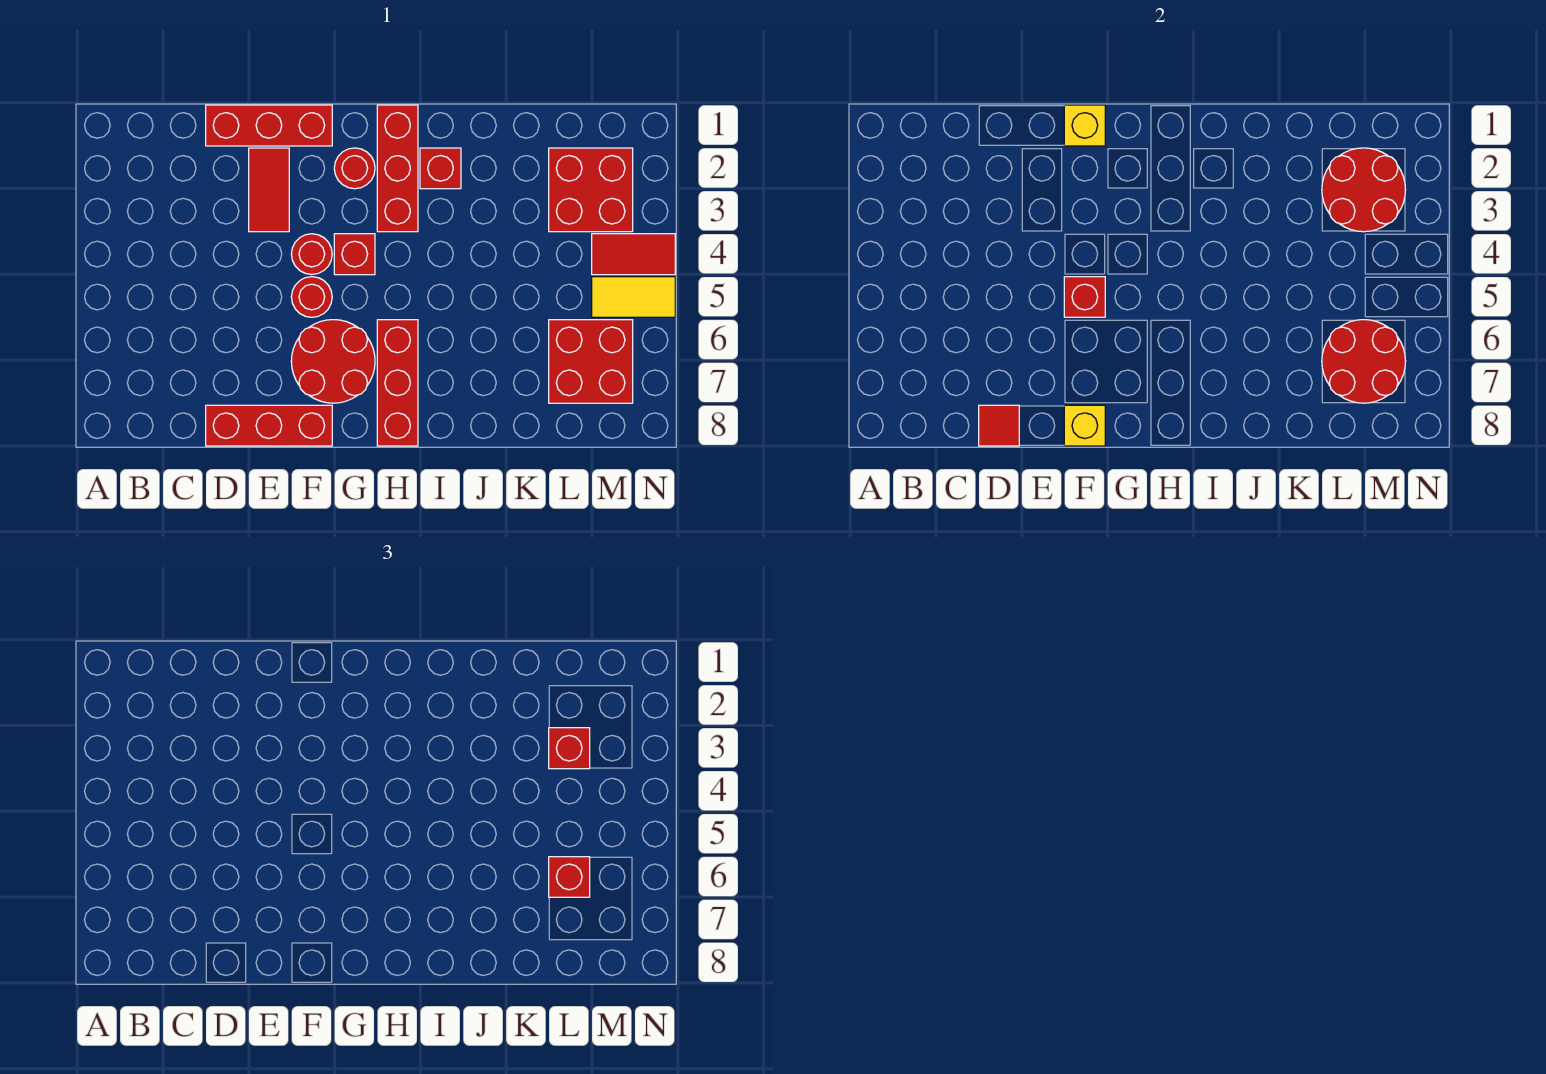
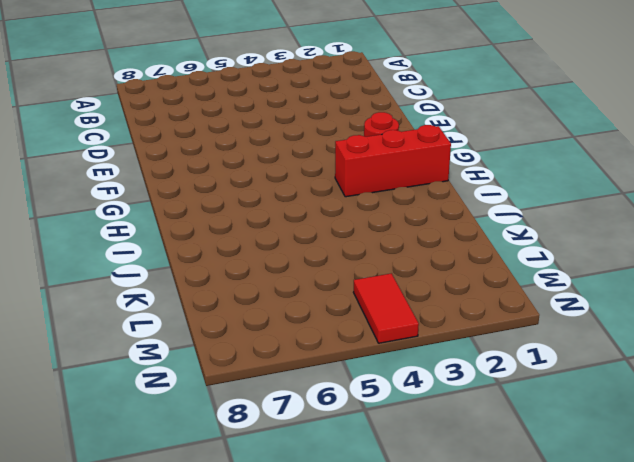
none -> red brick D1:F1 level 1
none -> red brick D8:F8 level 1
none -> red tile E2:E3 level 1

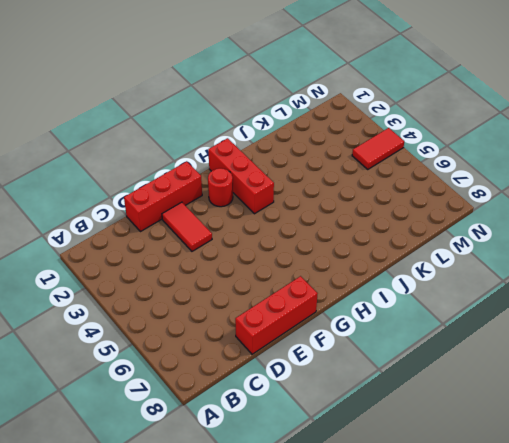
none -> red round brick F4 level 1
none -> red round brick F5 level 1
none -> red round brick F6:G7 level 1

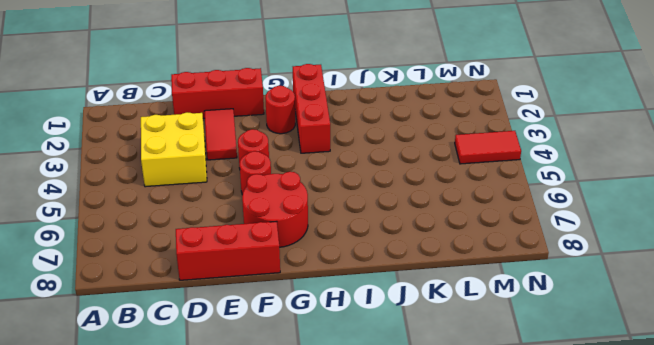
yellow brick C3:D4 level 1 -> none
none -> red brick G4 level 1
none -> red brick H6:H8 level 1
none -> red brick I2 level 1

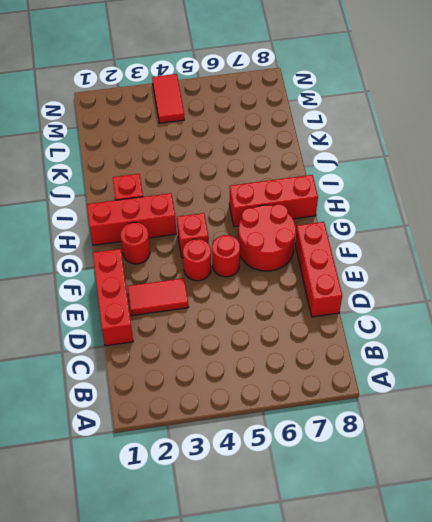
none -> red brick L2:M3 level 1
none -> red brick L6:M7 level 1
none -> yellow tile M5:N5 level 1

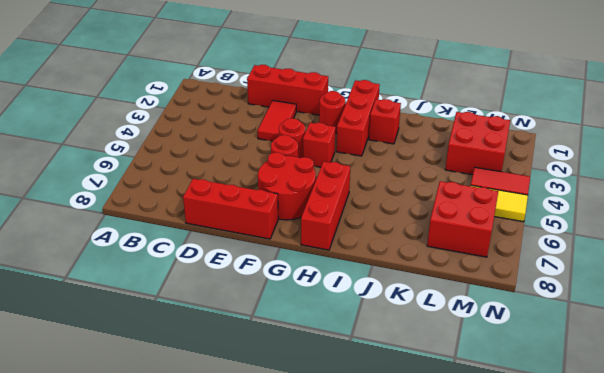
none -> red tile D8 level 2
none -> yellow brick F1 level 2
none -> red brick F5 level 2

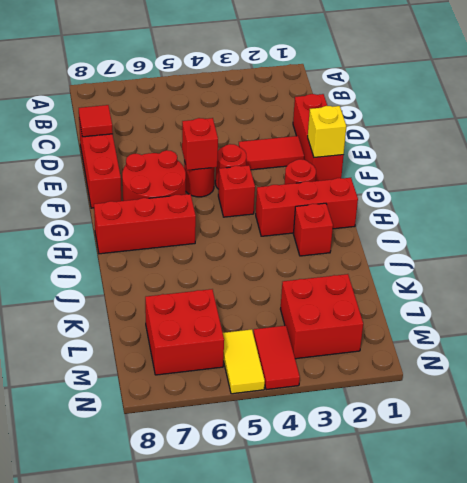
none -> yellow brick F8 level 2
none -> red round brick L2:M3 level 2
none -> red round brick L6:M7 level 2

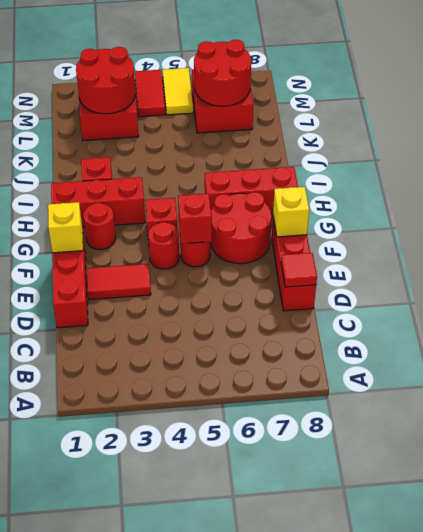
none -> red brick L3 level 3
none -> red brick L6 level 3

